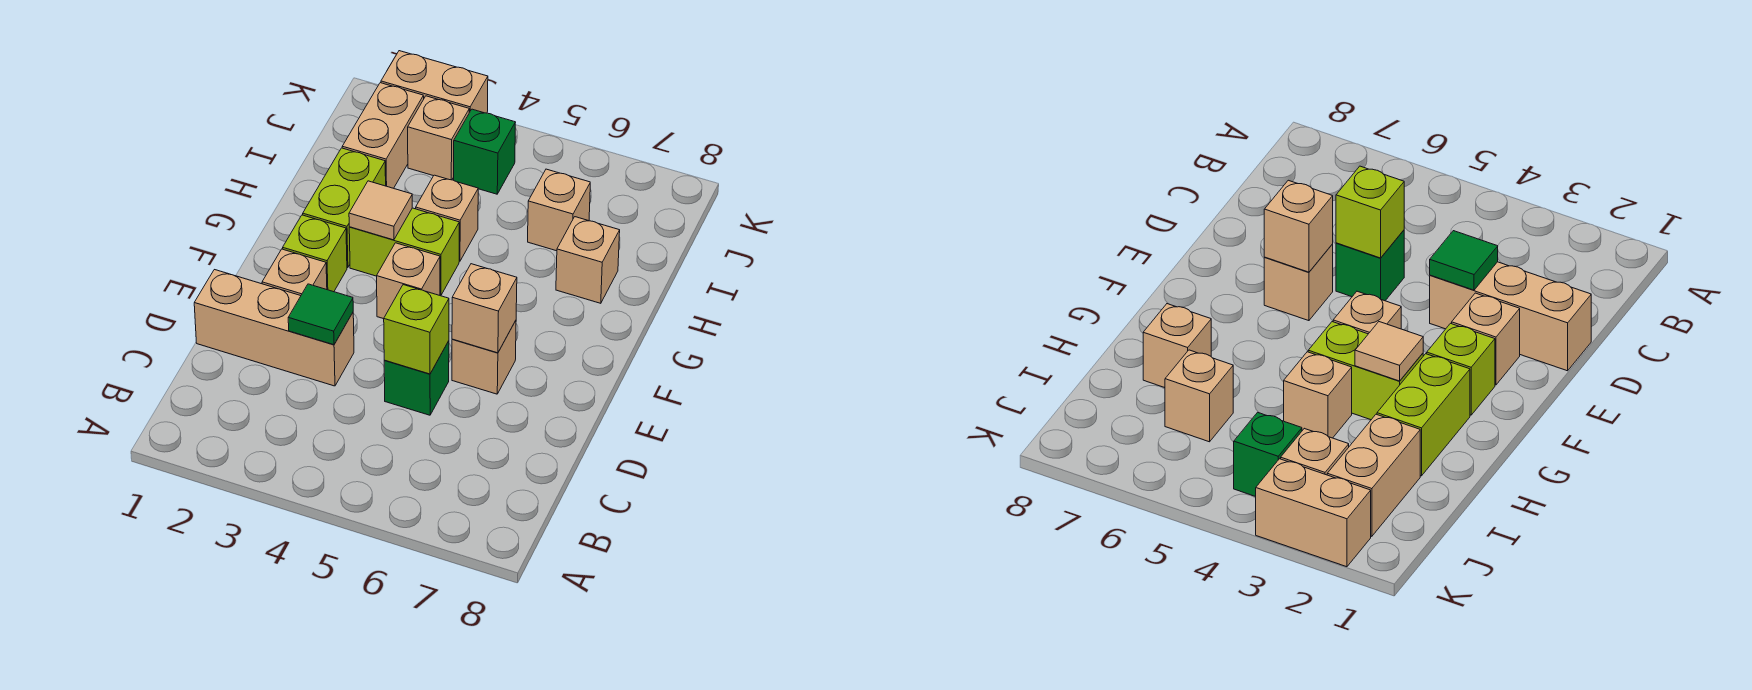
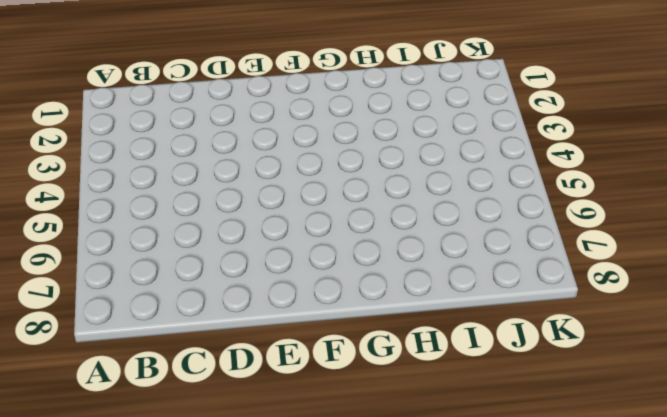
none -> tan brick D1:D3 level 1
none -> green brick D5 level 1
none -> tan brick E2 level 1

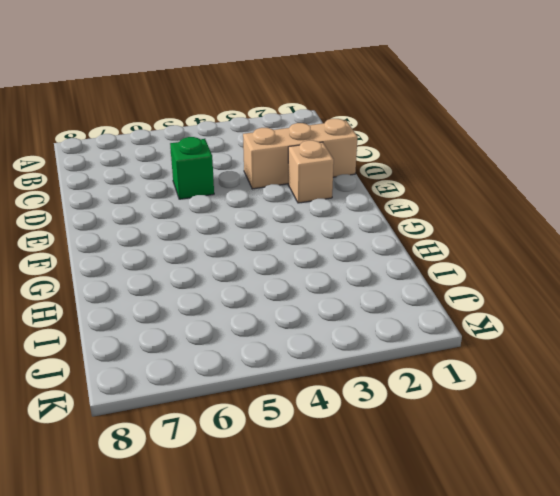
none -> tan brick E6 level 1
none -> lime brick F2 level 1
none -> tan brick F4 level 1

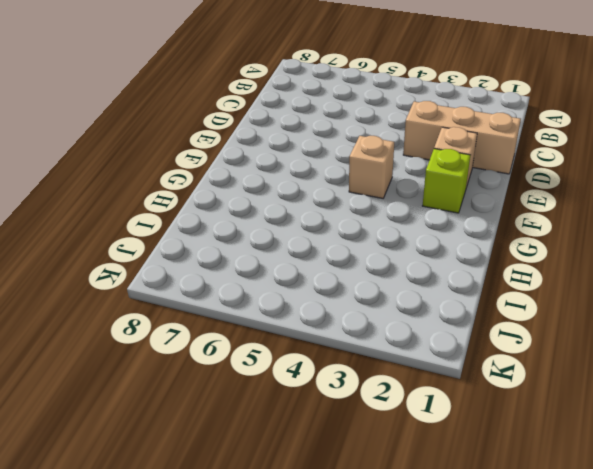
none -> green brick D5 level 1
none -> tan brick E6 level 1
none -> lime brick G2:H2 level 1

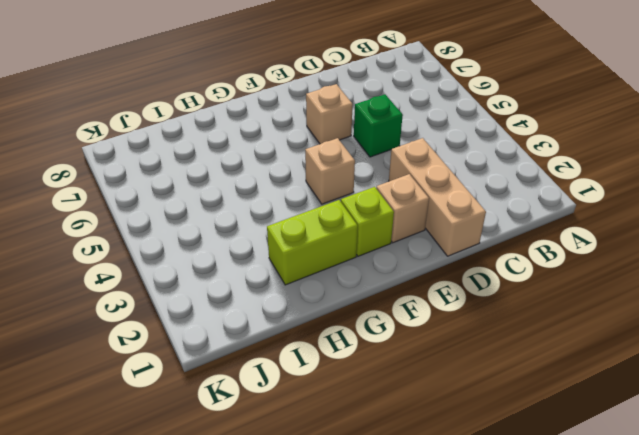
none -> lime brick G3:G4 level 1
none -> tan brick H4 level 1
none -> tan brick H7 level 1

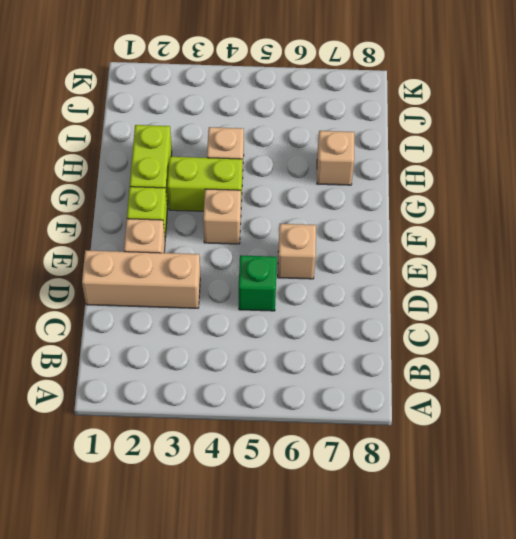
none -> tan brick I2:J2 level 1
none -> tan brick I6 level 1
none -> tan brick J3 level 1

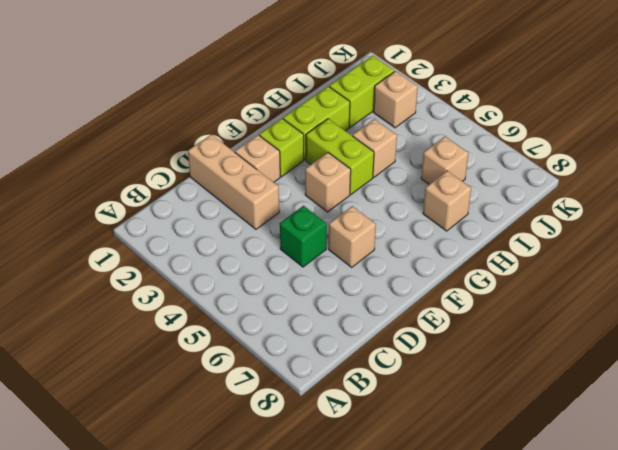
lime brick I2:J2 level 1 -> tan brick I2:J2 level 1
none -> green brick J4 level 1
none -> tan brick K2:K3 level 1
none -> green tile D3 level 2

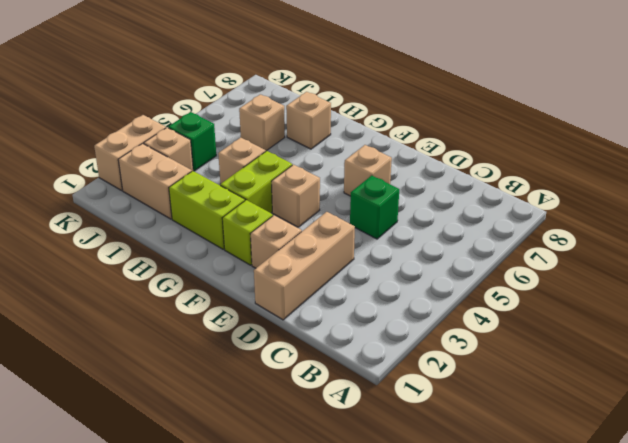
none -> green tile D3 level 2
none -> lime brick D5 level 2
none -> tan brick E6 level 2

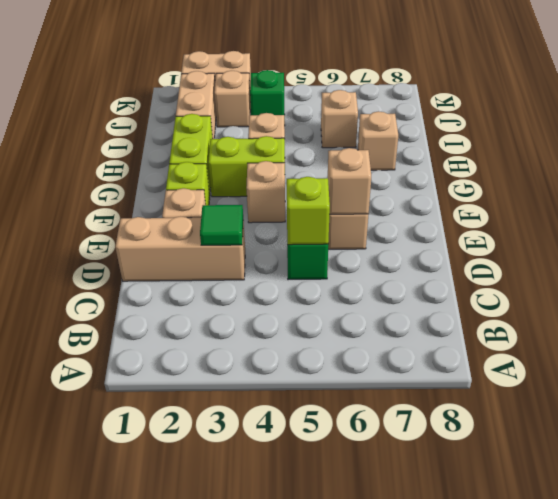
none -> tan tile G3 level 2

